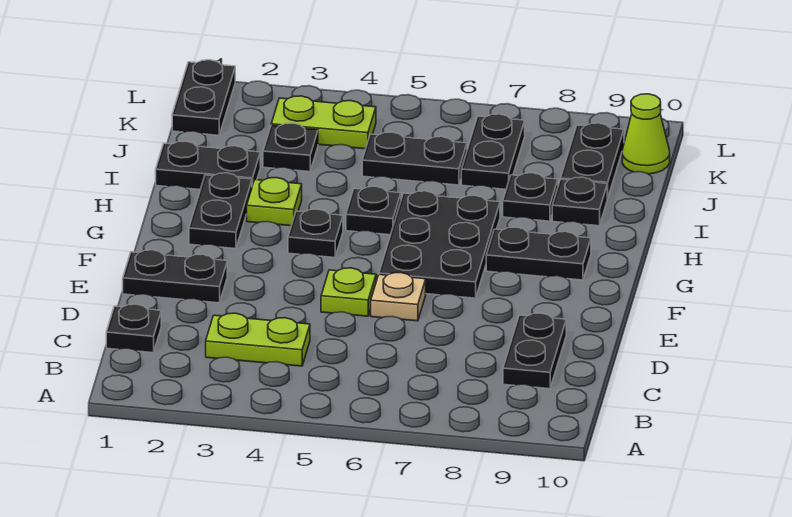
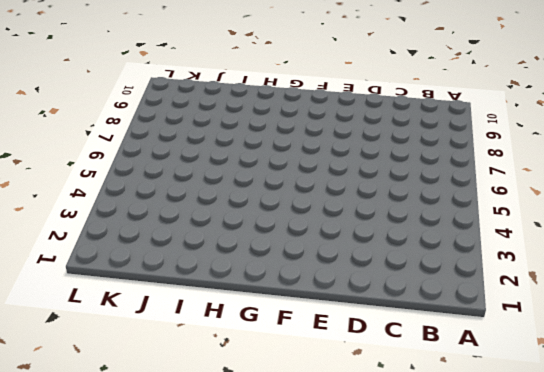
none -> black plate C1 level 1
none -> lime plate C3:C4 level 1
none -> black plate C9:D9 level 1

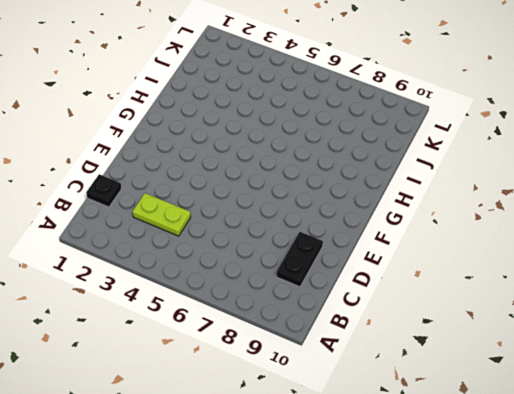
none -> black plate E1:E2 level 1
none -> lime plate E5 level 1
none -> tan plate E6 level 1

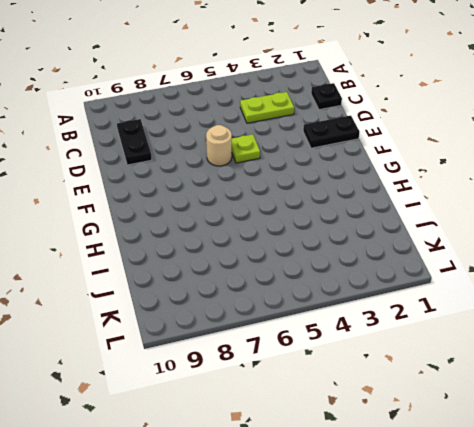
tan round brick E6 level 1 -> tan plate E6 level 1
none -> black plate F6:H7 level 1
none -> black plate G2:H2 level 1
none -> black plate G4 level 1

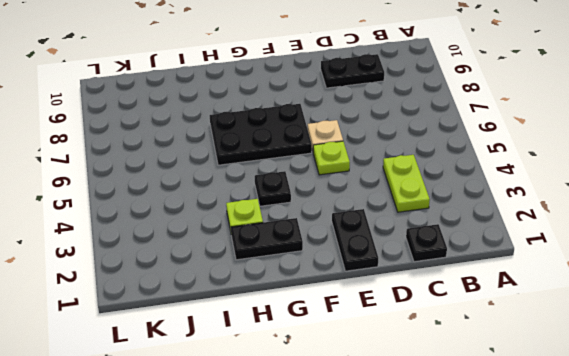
none -> black plate G8:G9 level 1
none -> black plate H5 level 1
none -> black plate I1:I2 level 1

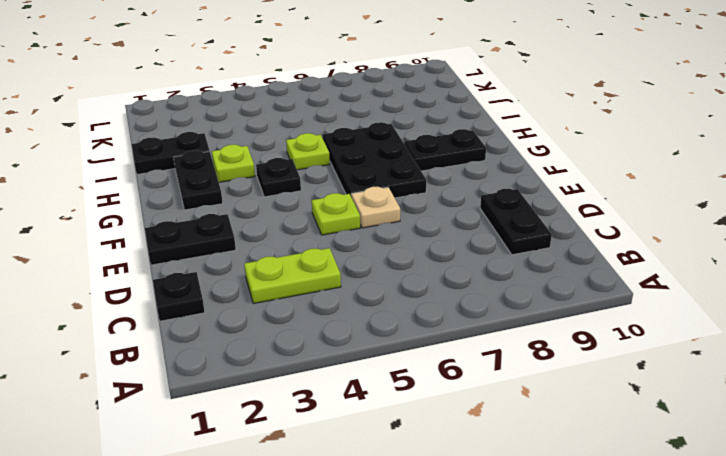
lime plate H5 level 1 -> black plate H5 level 1
none -> black plate I8 level 1
none -> black plate I9 level 1
none -> black plate J3 level 1

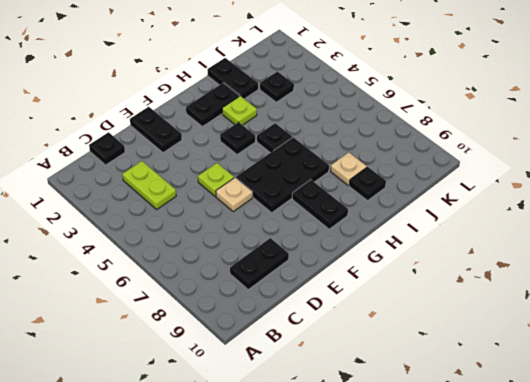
tan plate I8 level 1 -> black plate I8 level 1
none -> black plate J5:J6 level 1
none -> black plate J7:K7 level 1
none -> black plate J9:K9 level 1

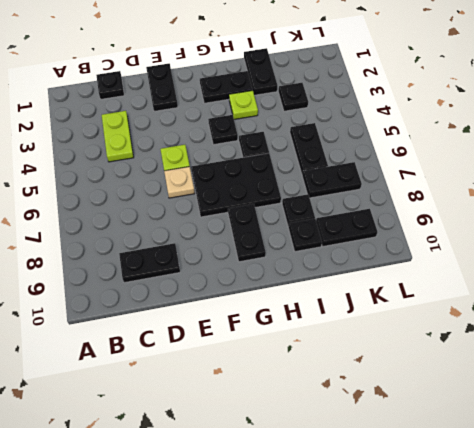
none -> black plate K1:L1 level 1
none -> lime plate K3:K4 level 1
none -> lime cone K10 level 1

